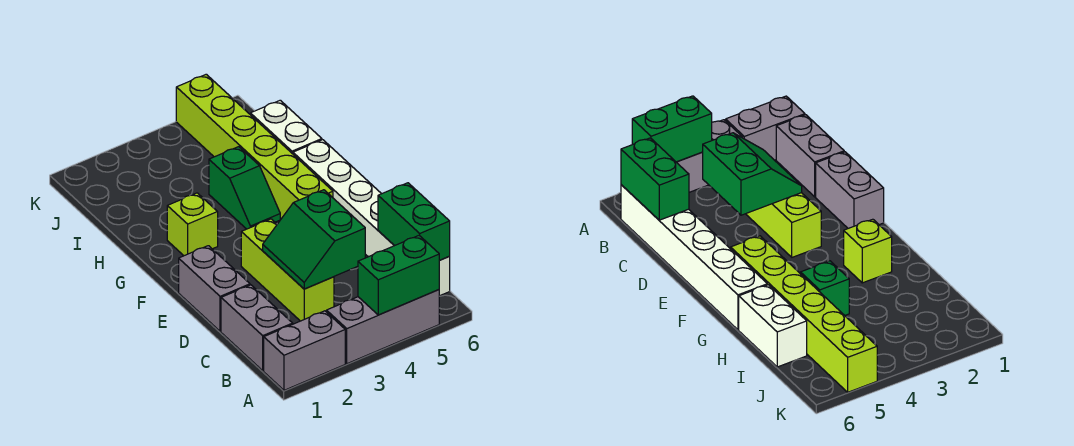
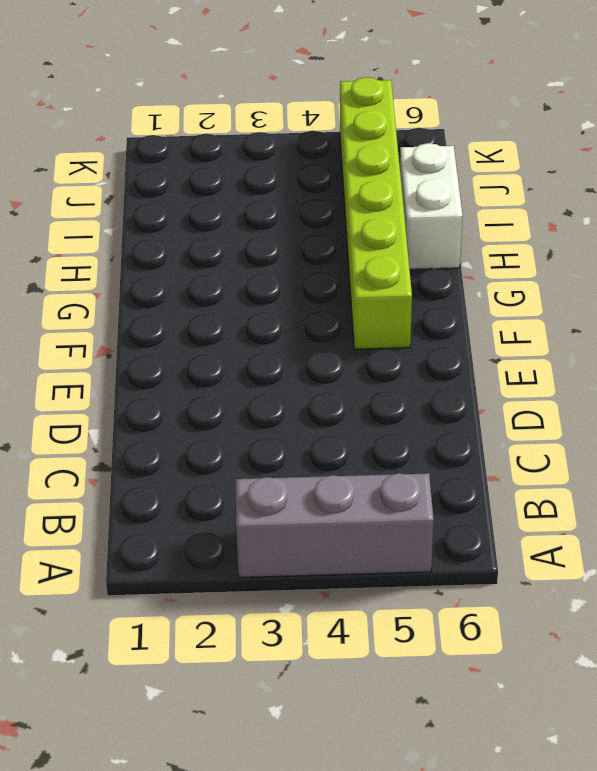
none -> grey brick A1:A2 level 1
none -> grey brick B1:C1 level 1
none -> white brick B6:G6 level 1

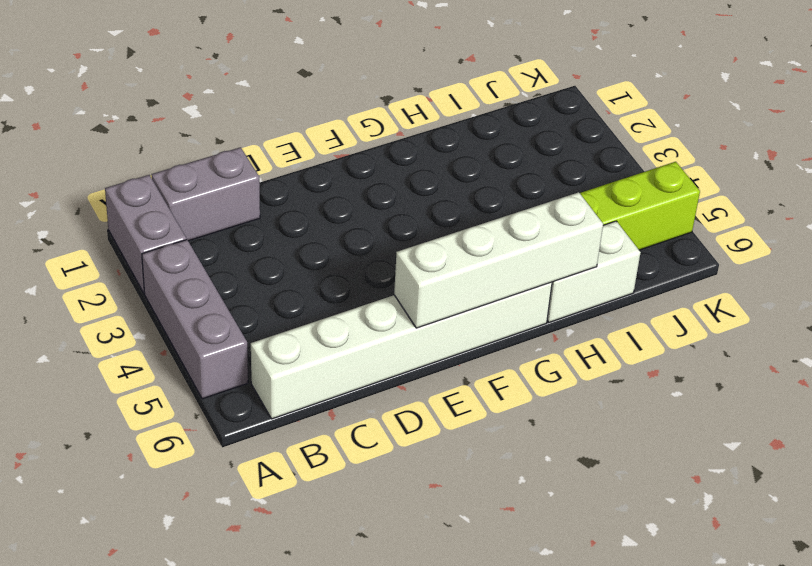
white brick E6:H6 level 2 -> none
none -> lime brick C3:E3 level 1
none -> grey brick D1:E1 level 1
none -> lime brick G2 level 1

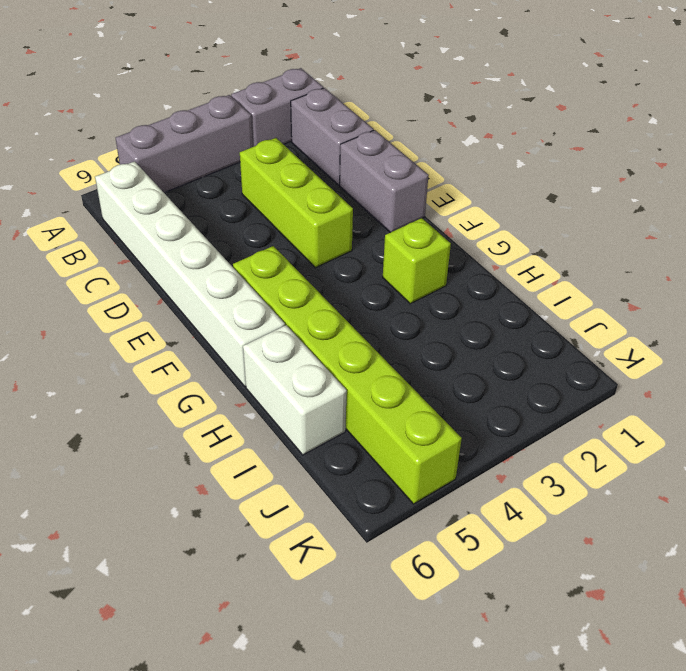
none -> green slope G4:H4 level 1 top H
none -> green brick A4:A5 level 2
none -> green brick B6:C6 level 2

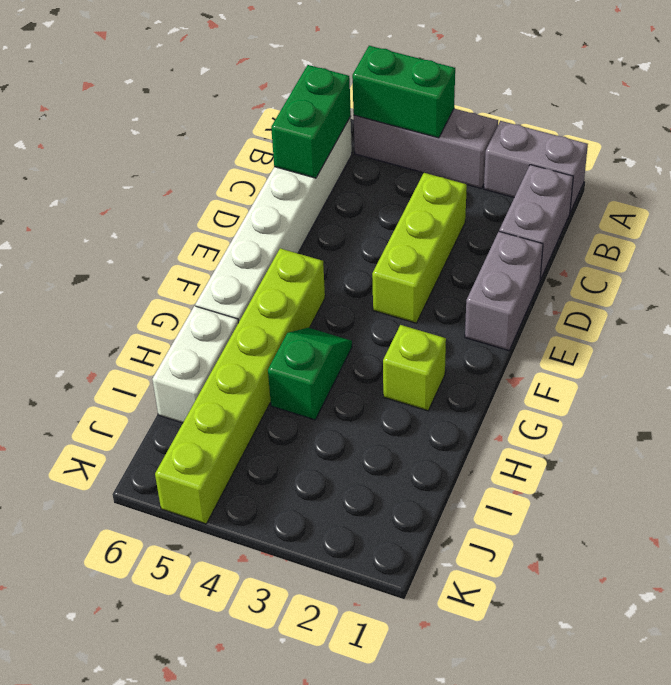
none -> green slope C3:D4 level 2 top 4

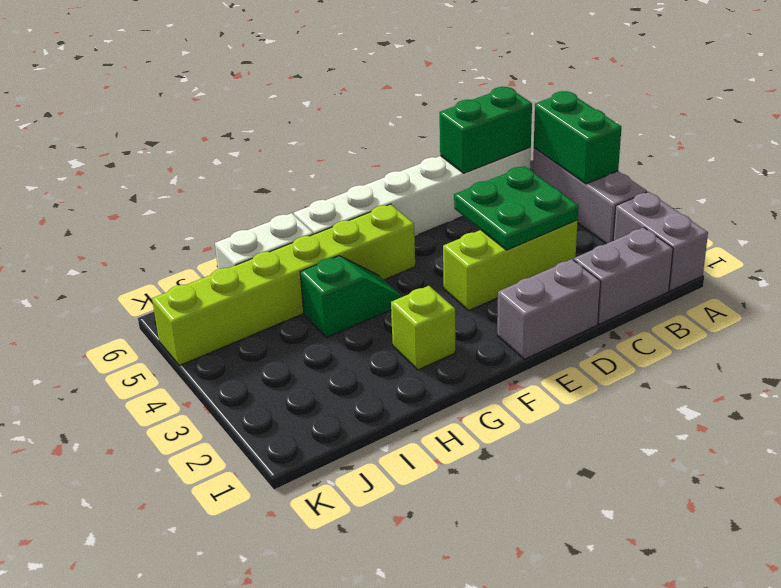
green plate C3:D4 level 2 -> green slope C3:D4 level 2 top 4

